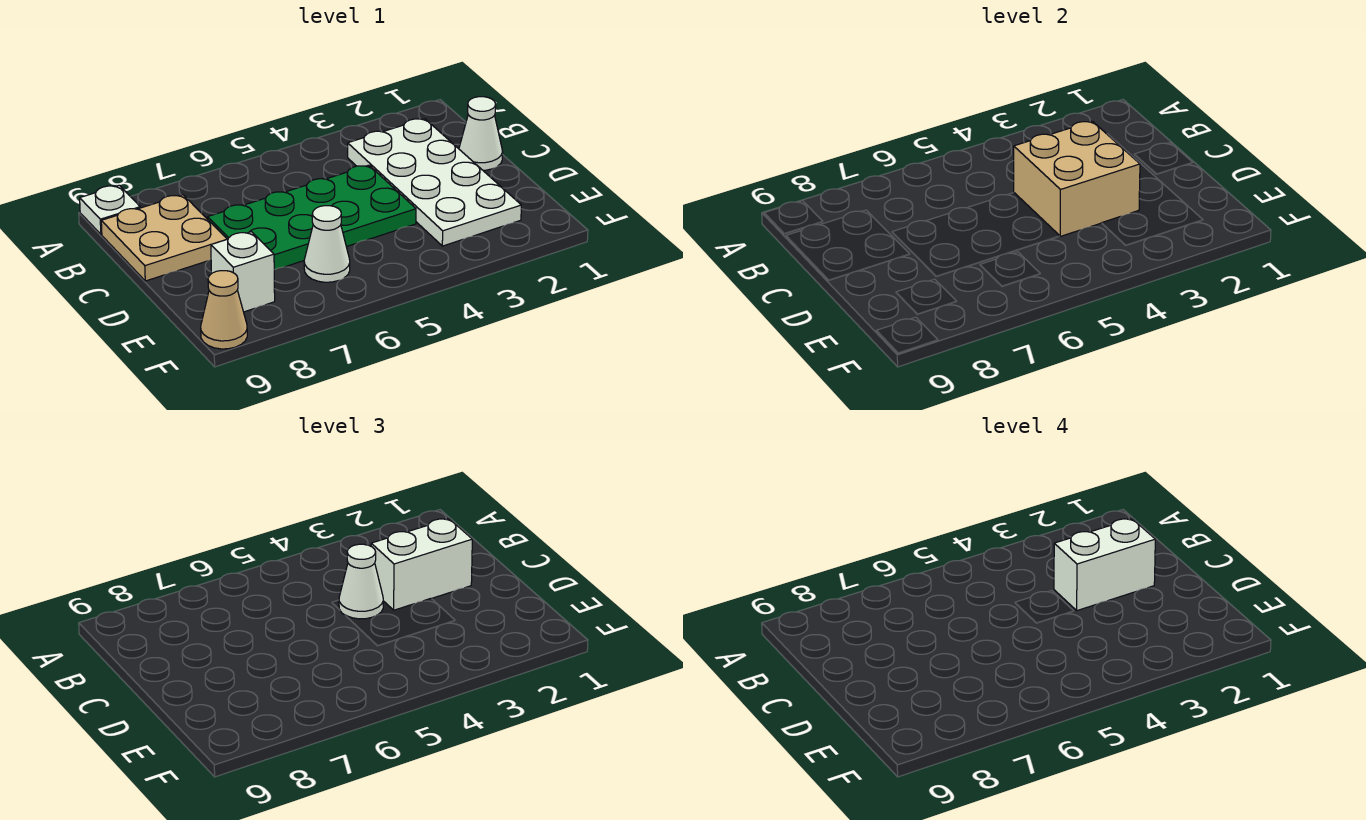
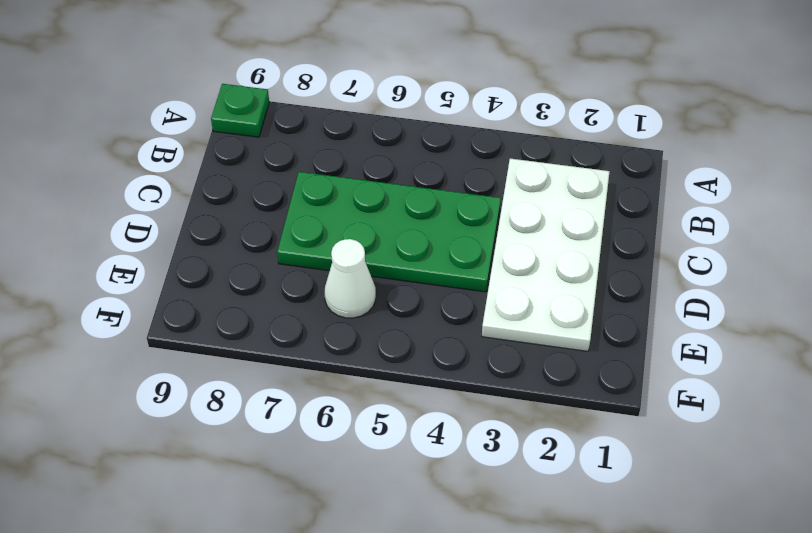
green plate A9 level 1 -> white plate A9 level 1
none -> tan plate B8:C9 level 1
none -> white cone C1 level 1
none -> white brick E8 level 1

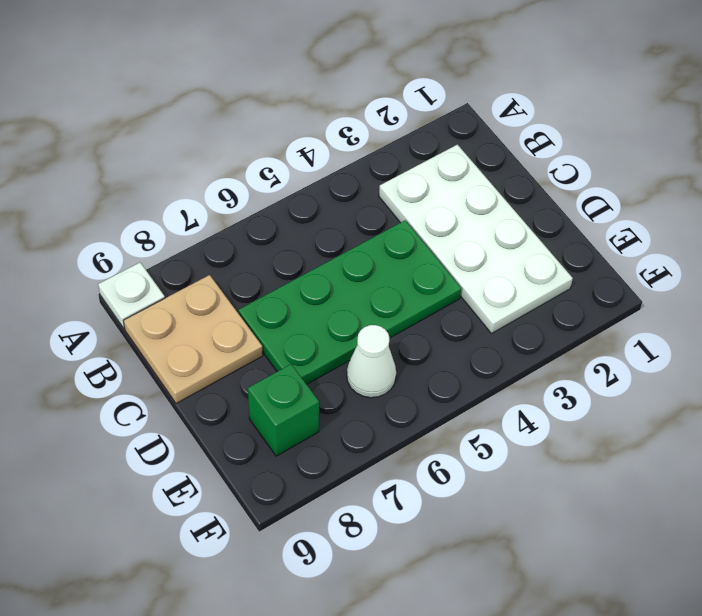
green brick E8 level 1 -> white brick E8 level 1
none -> white cone C1 level 1
none -> tan cone F9 level 1
none -> tan brick C3:D4 level 2

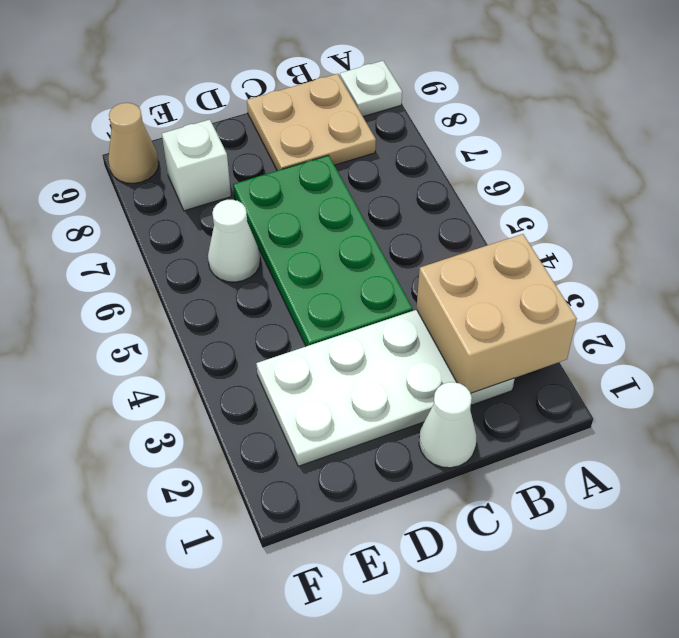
tan brick A2:B3 level 2 -> tan brick C3:D4 level 2
none -> white brick C2:C3 level 3
none -> white cone C4 level 3
none -> white brick C2:C3 level 4

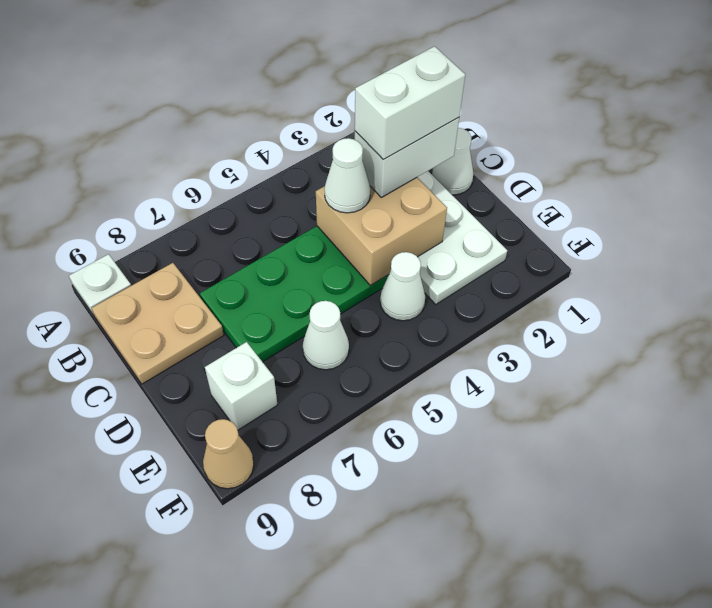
white cone E4 level 1 -> none

